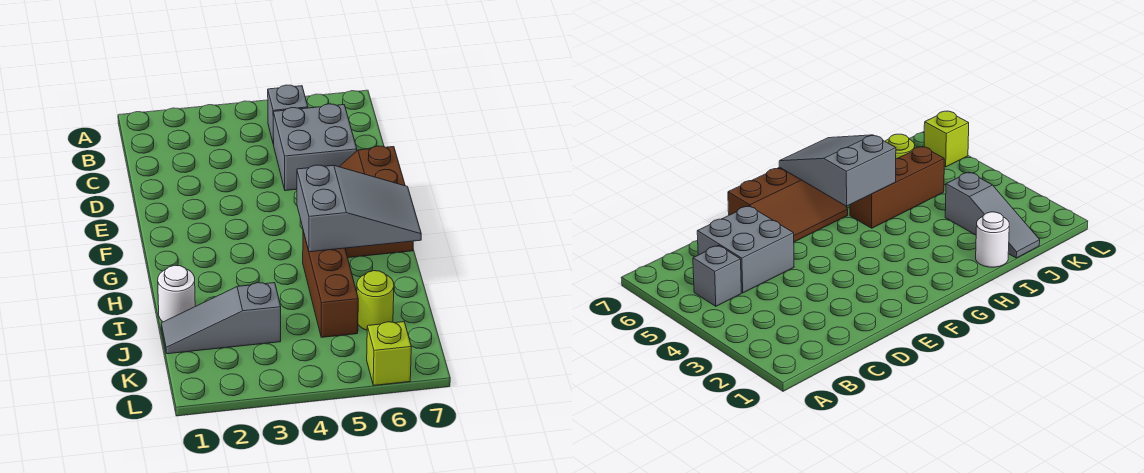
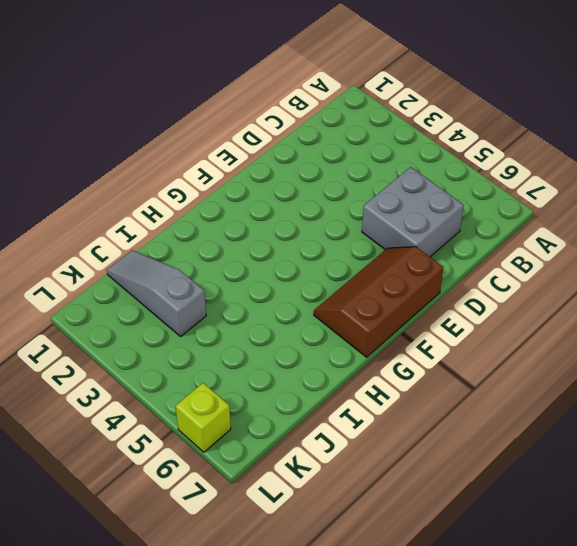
none -> grey brick B5 level 1
none -> brown brick H5:J5 level 1

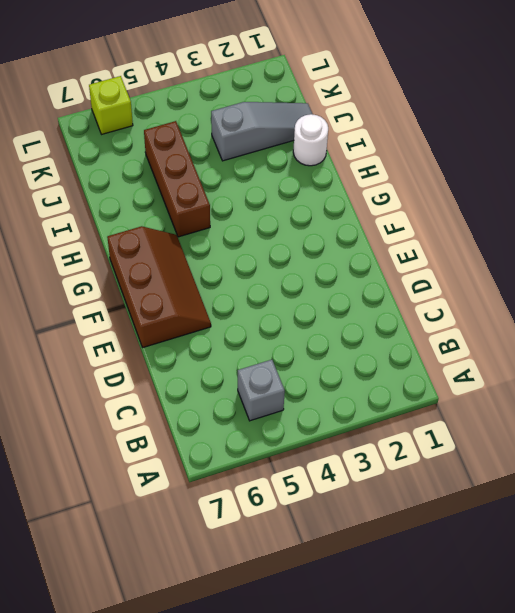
none -> grey brick C5:D6 level 1
none -> lime round brick J6 level 1

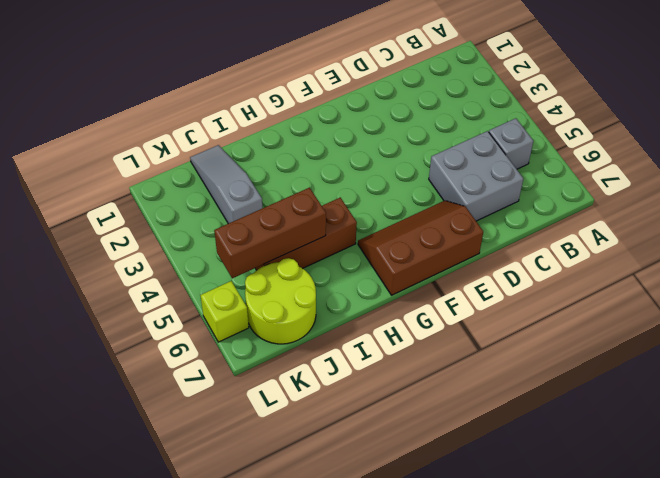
brown brick I5:K5 level 2 -> none
lime round brick J6:K7 level 1 -> lime round brick J6 level 1
none -> white round brick I1 level 1
none -> grey slope G5:H7 level 2 top 5

